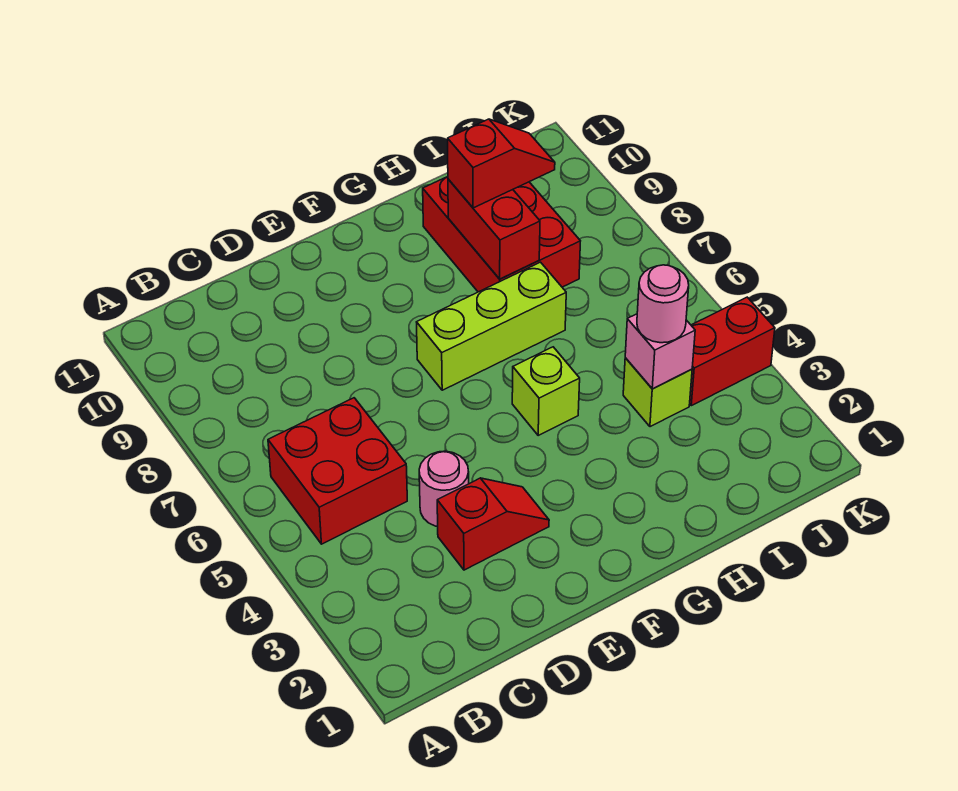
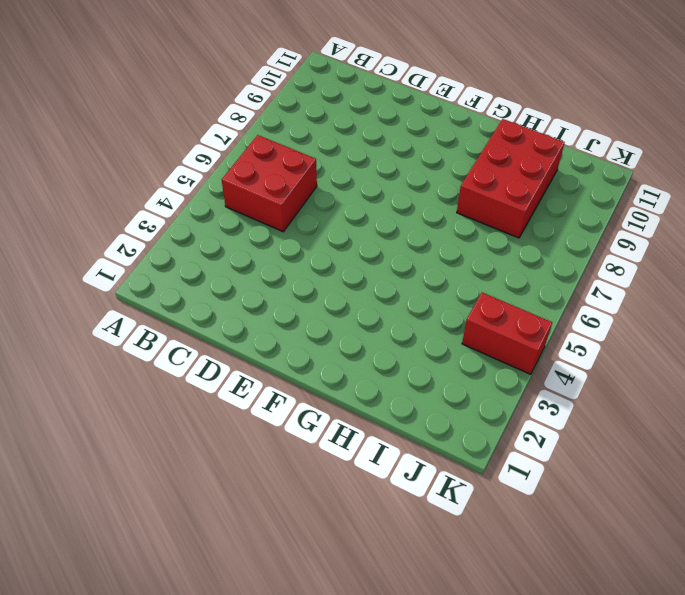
none -> red slope D3:E3 level 1 top D
none -> pink round brick D4 level 1
none -> lime brick F7:H7 level 1

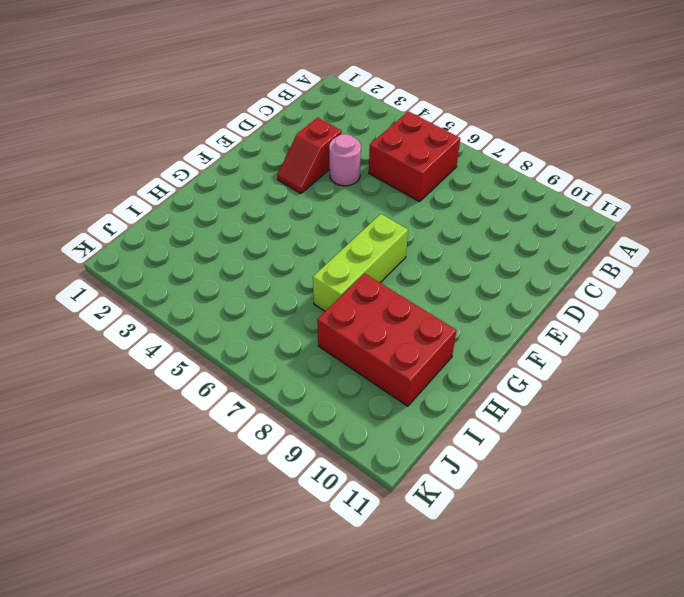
none -> lime brick G5 level 1
none -> lime brick I4 level 1
none -> red brick J4:K4 level 1

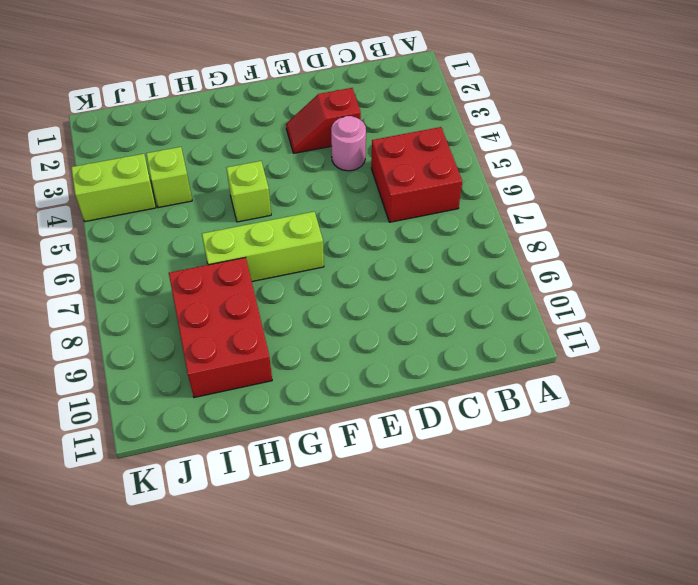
lime brick J4:K4 level 1 -> red brick J4:K4 level 1
none -> red brick H8:H9 level 2
none -> pink brick I4 level 2
none -> red slope H9:I9 level 3 top H

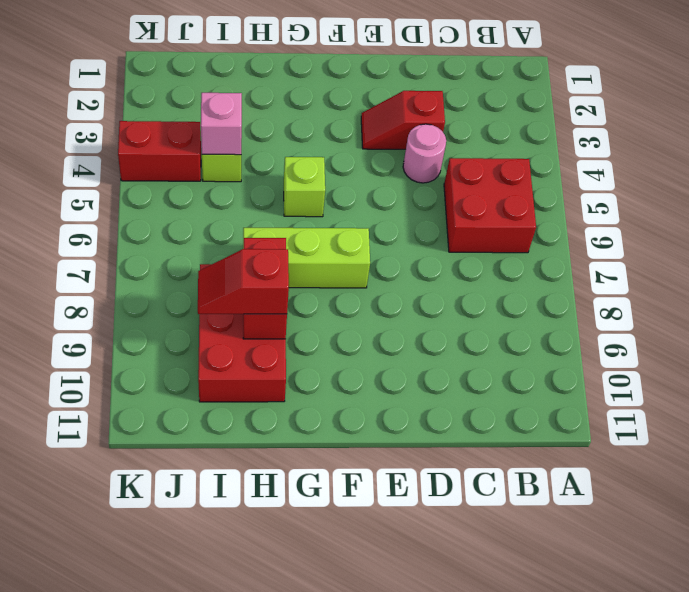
none -> pink round brick I4 level 3

